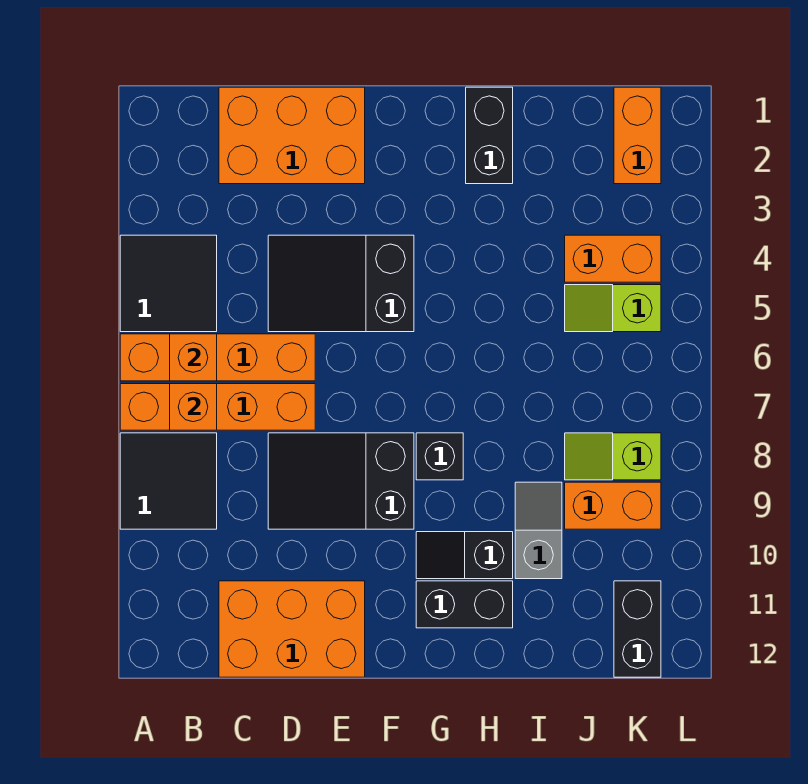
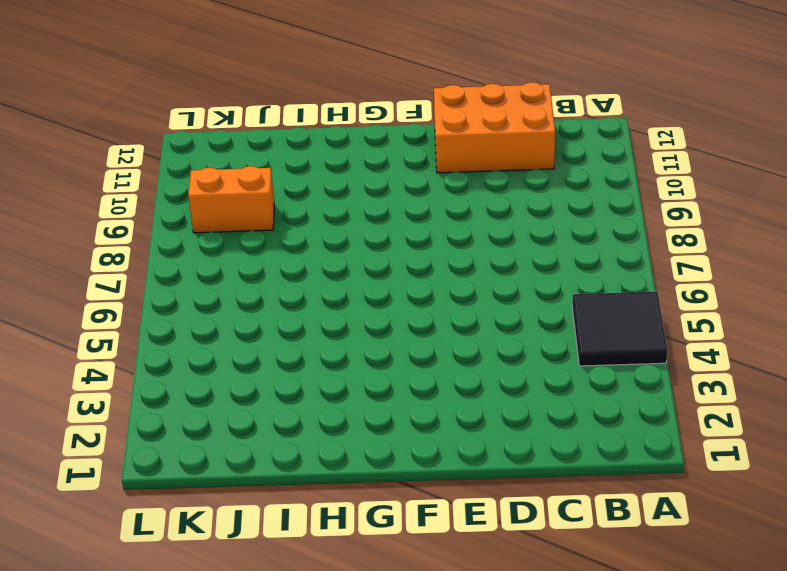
none -> orange brick A6:D6 level 1
none -> orange brick A7:D7 level 1
none -> black tile A8:B9 level 1

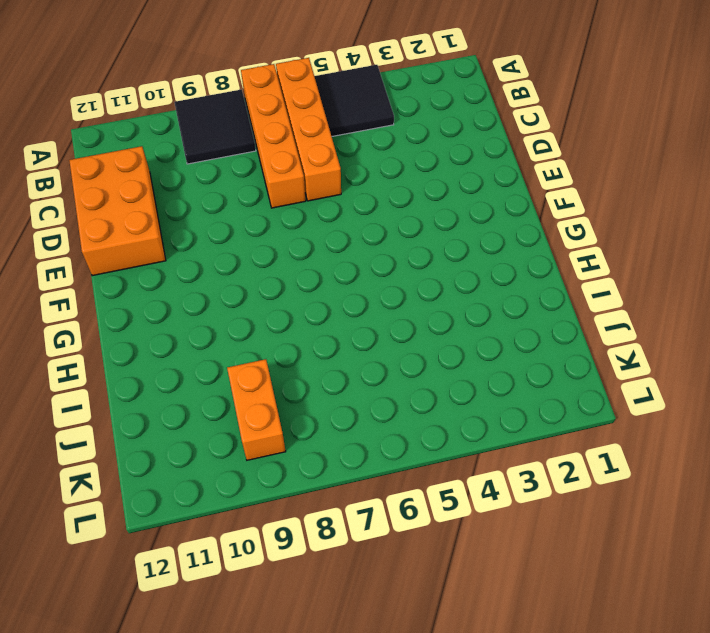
none -> orange brick C1:E2 level 1
none -> black slope D4:F5 level 1 top F
none -> black slope D8:F9 level 1 top F

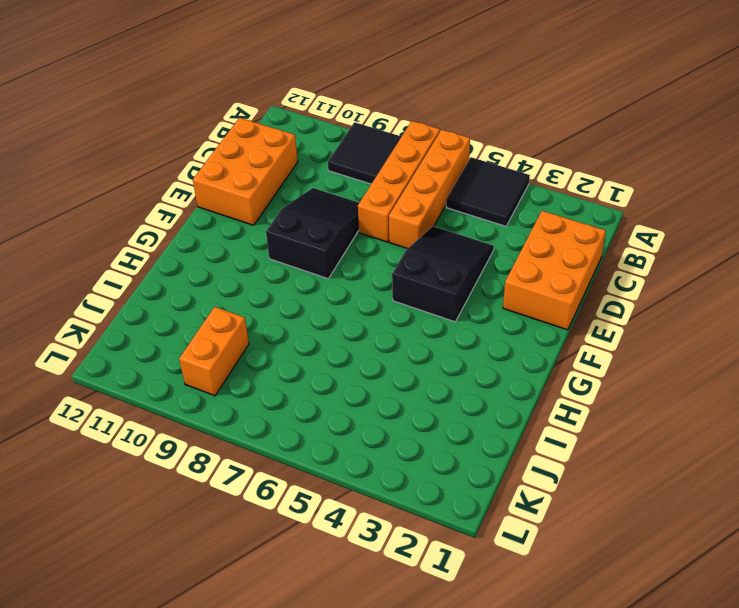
none -> black brick G8 level 1
none -> black slope G10:H10 level 1 top H
none -> black brick G11:H11 level 1

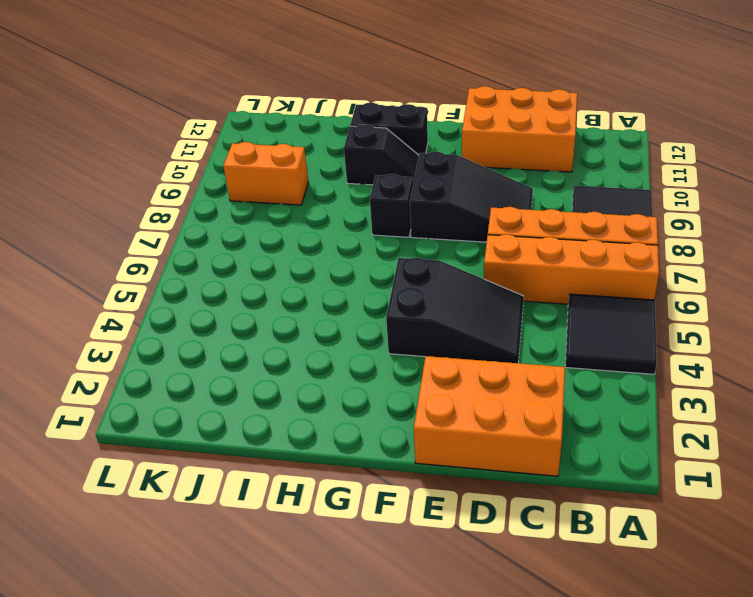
none -> black brick H1:H2 level 1
none -> grey slope I9:I10 level 1 top 10
none -> orange brick J4:K4 level 1

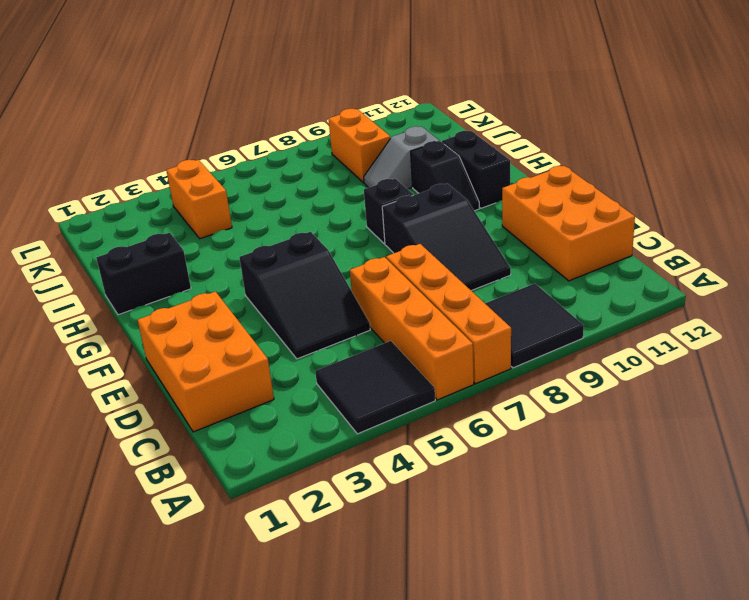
none -> lime slope J5:K5 level 1 top K
none -> lime slope J8:K8 level 1 top K
none -> orange brick K1:K2 level 1

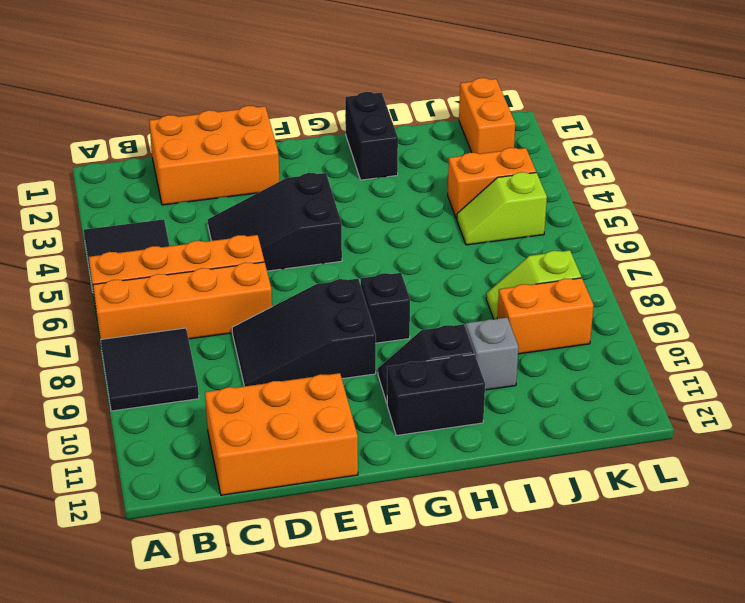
none -> black brick K11:K12 level 1
none -> orange brick B6 level 2
none -> orange brick B7 level 2

